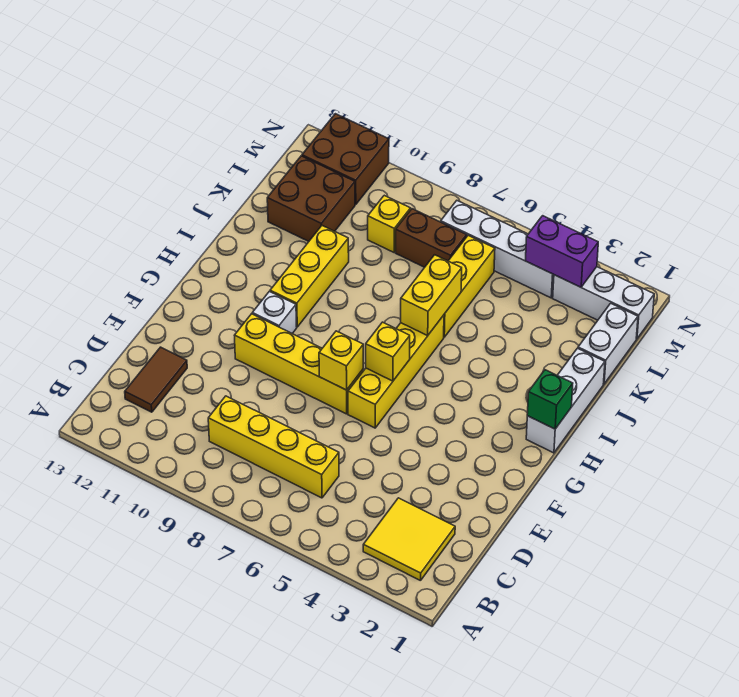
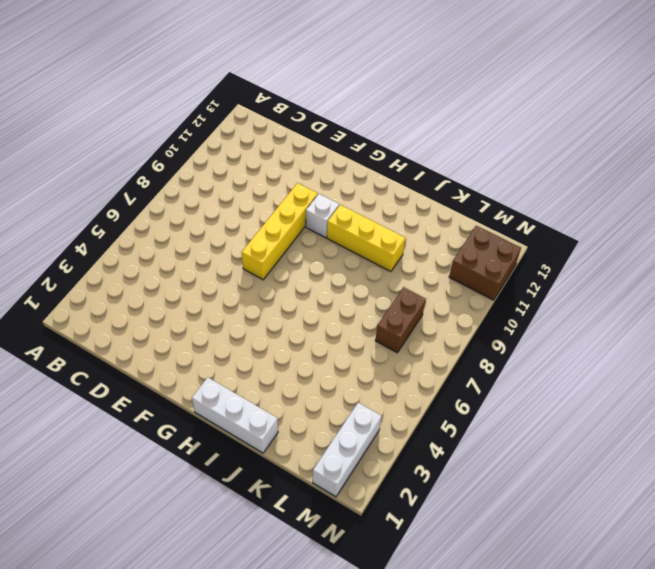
none -> yellow tile B2:C3 level 1
none -> yellow brick C6:C9 level 1
none -> brown tile C12:D12 level 1

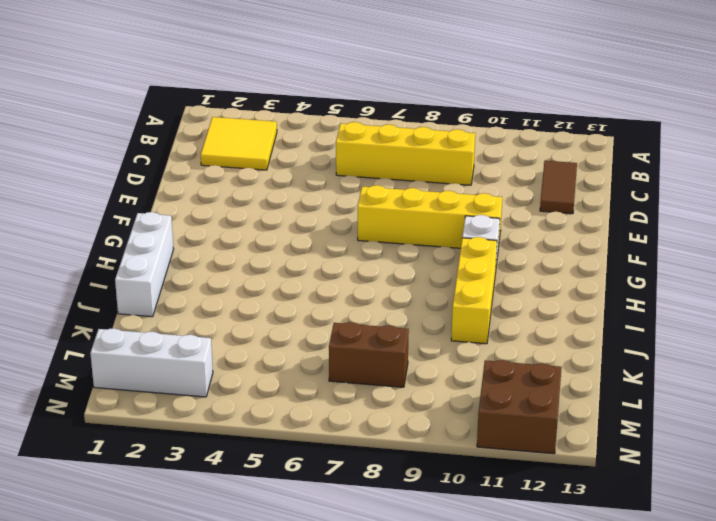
none -> yellow brick F6:I6 level 1
none -> yellow brick J6:L6 level 1
none -> white brick K1:L1 level 1

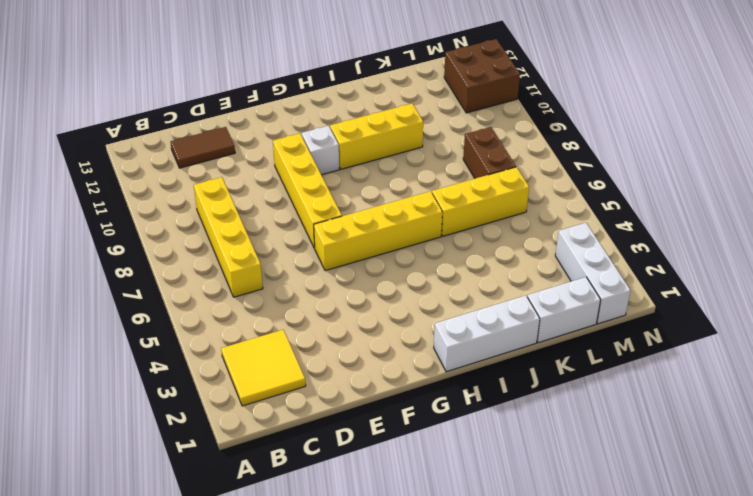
none -> brown brick K11:L12 level 1
none -> yellow brick L9 level 1
none -> white brick M4:M7 level 1

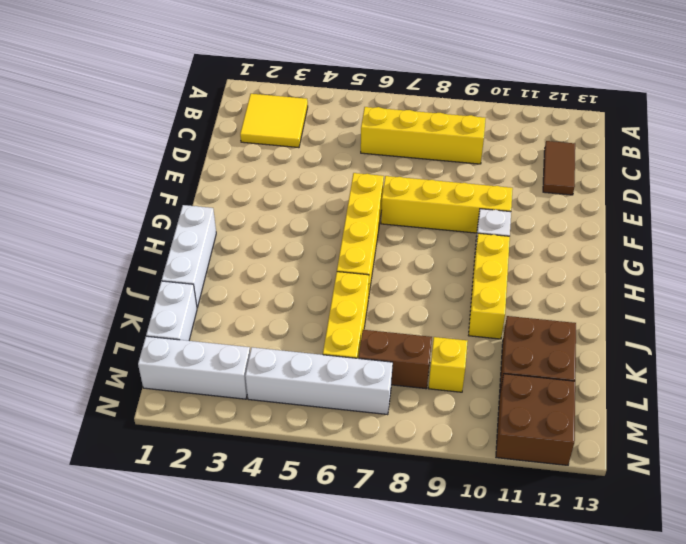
none -> yellow brick F7 level 2
none -> yellow brick G6 level 2
none -> green brick H1 level 2

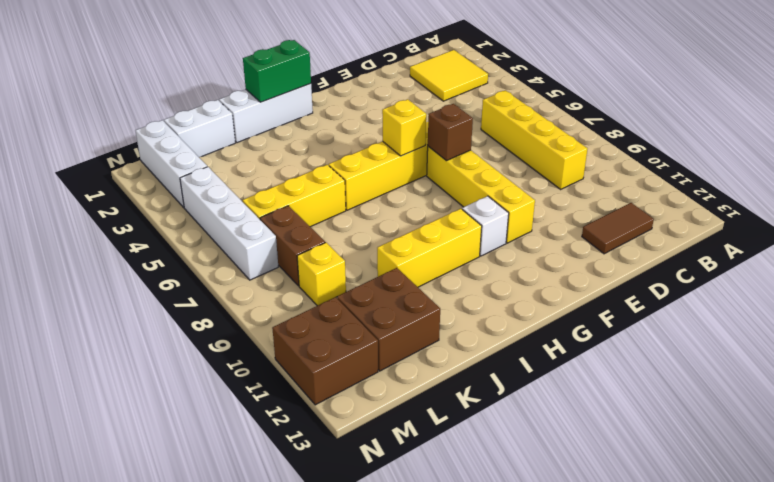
brown brick F7 level 2 -> yellow brick F7 level 2
green brick H1:I1 level 2 -> green brick H1 level 2
none -> yellow brick I6:J6 level 2
none -> purple brick M3:M4 level 2

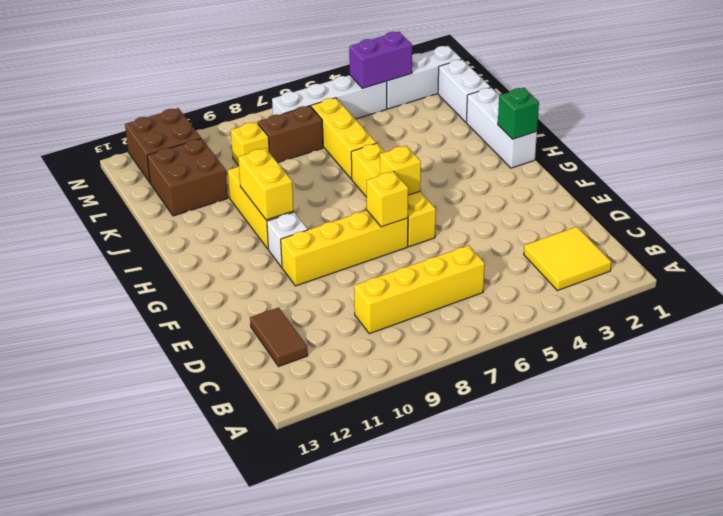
yellow brick H10:I10 level 2 -> yellow brick I6:J6 level 2

